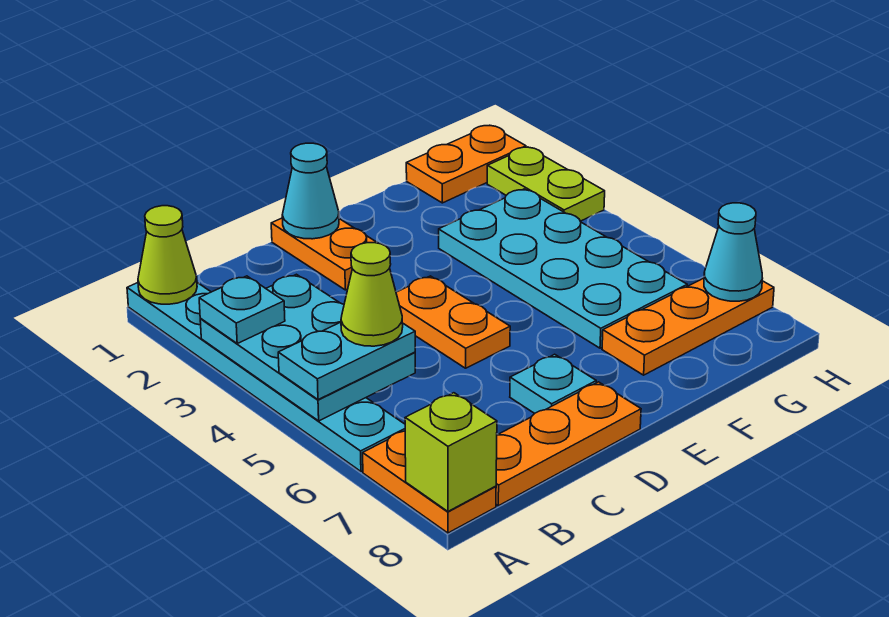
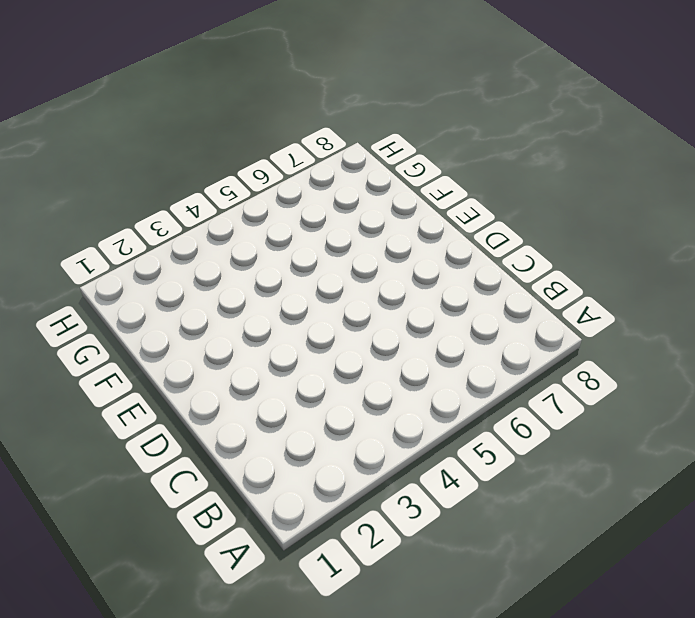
none -> cyan plate A1:A6 level 1
none -> orange plate A7:A8 level 1
none -> orange plate B8:D8 level 1

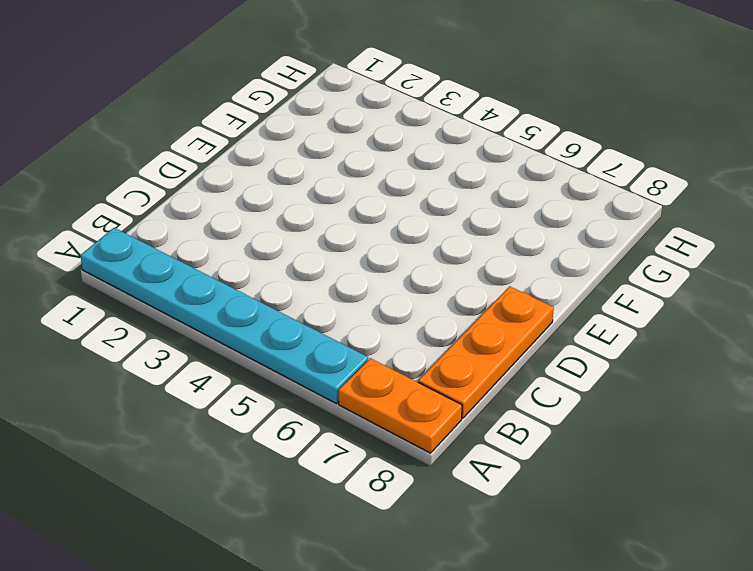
none -> orange plate D1:D2 level 1
none -> orange plate D4:D5 level 1
none -> cyan plate D7 level 1

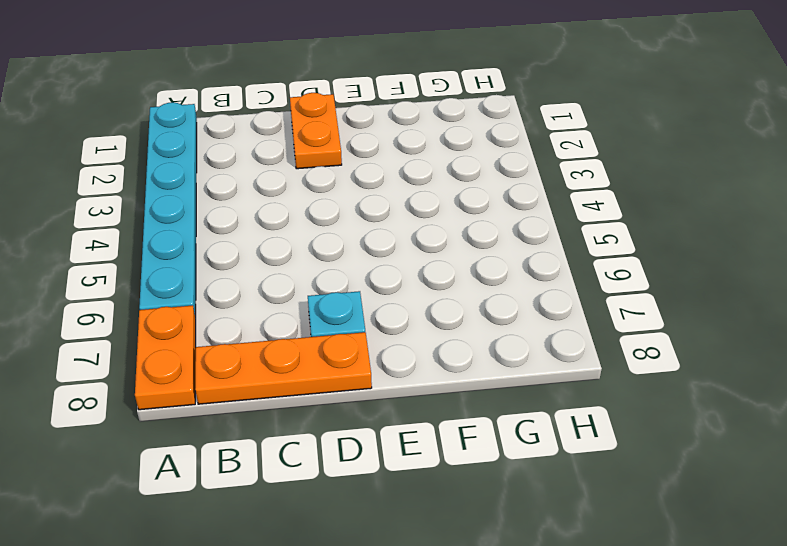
none -> orange plate D4:D5 level 1
none -> cyan plate F3:G6 level 1
none -> orange plate F7:H7 level 1

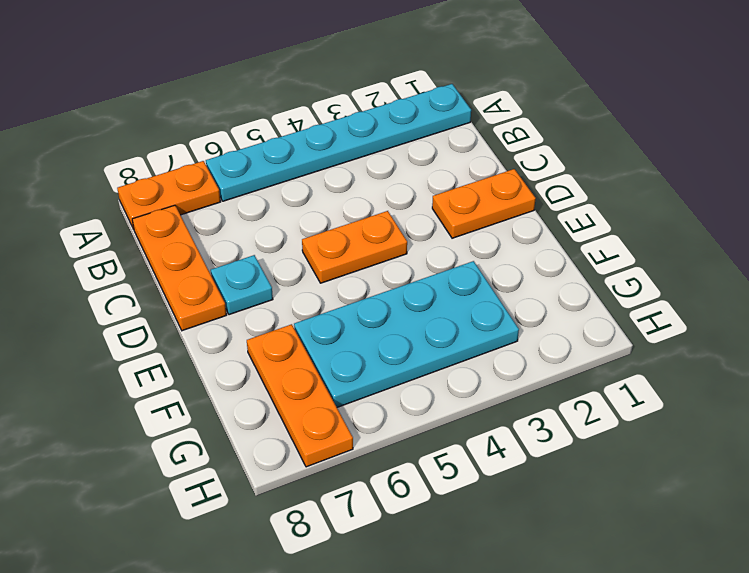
none -> orange plate G1:H1 level 1
none -> lime plate H2:H3 level 1
none -> lime cone A1 level 2

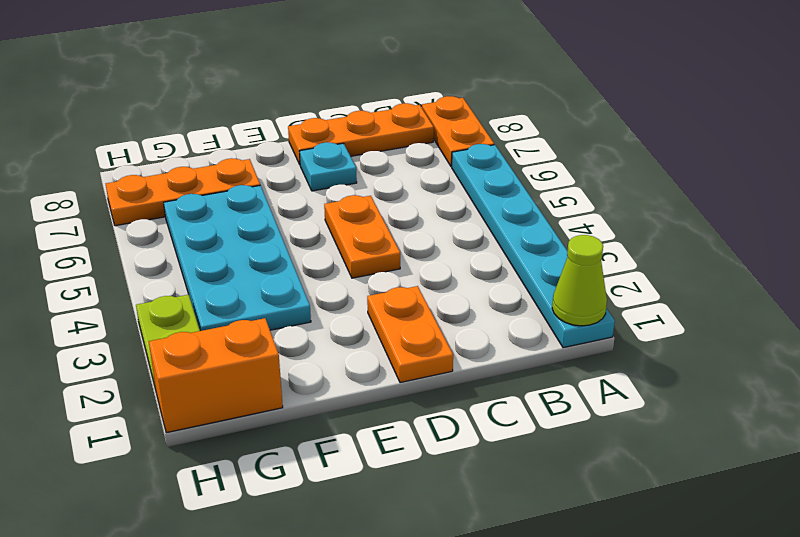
orange brick G1:H1 level 1 -> orange plate G1:H1 level 1
none -> cyan plate A3:B5 level 2
none -> lime brick A8 level 2
none -> cyan cone D1 level 2

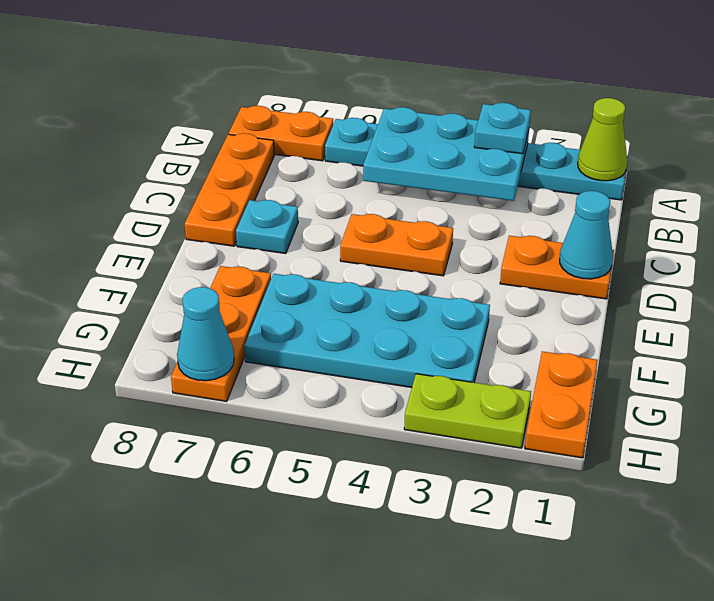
none -> lime brick A8 level 2
none -> cyan plate A5:B5 level 3
none -> lime cone B5 level 4

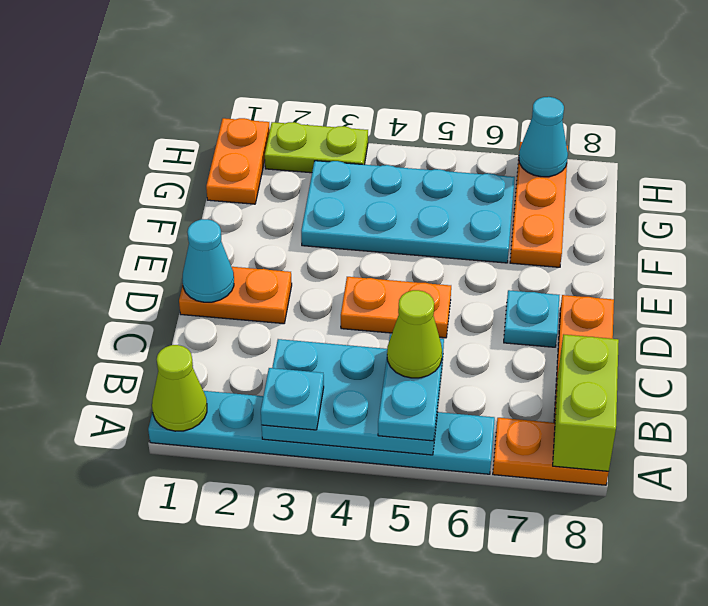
lime brick A8:B8 level 2 -> lime brick A8 level 2

